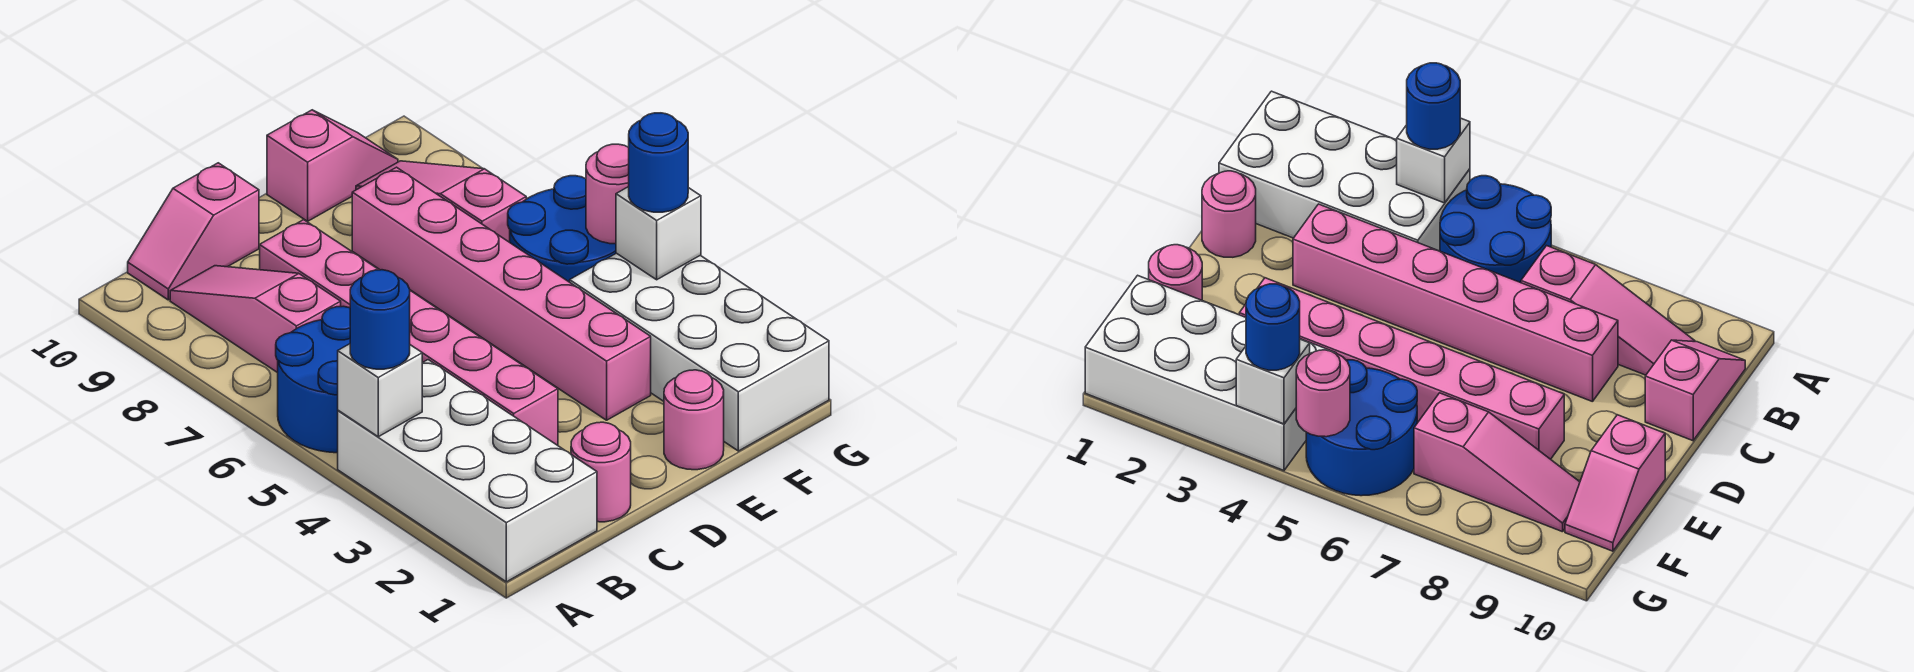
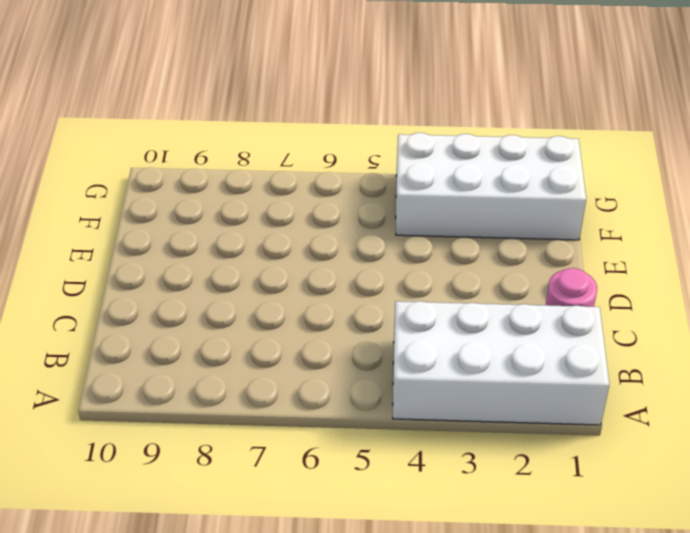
none -> blue round brick A5:B6 level 1
none -> pink slope B7:B9 level 1 top 7
none -> pink slope B10:C10 level 1 top C

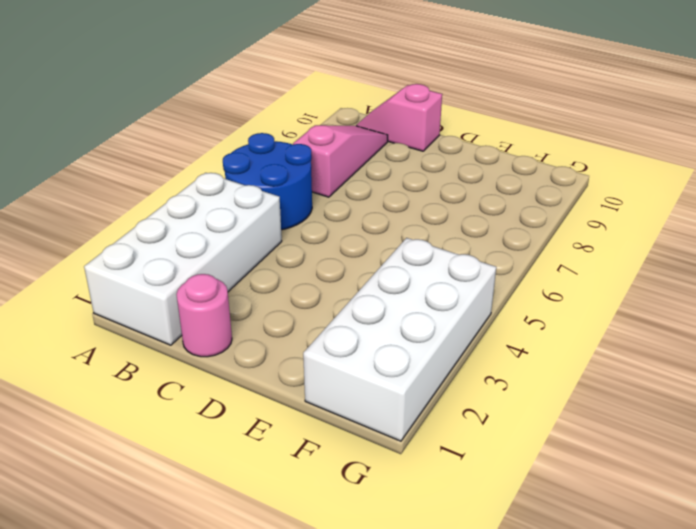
none -> pink brick C3:C8 level 1
none -> pink round brick E1 level 1
none -> pink brick E3:E8 level 1

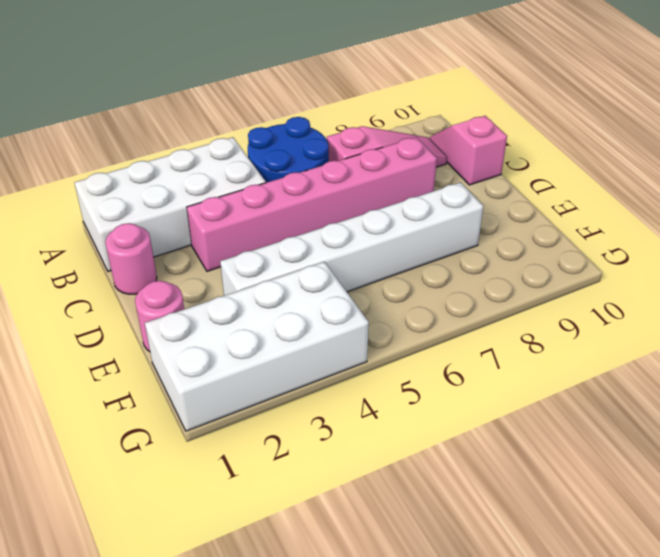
white brick E3:E8 level 1 -> pink brick E3:E8 level 1
none -> pink slope E10:F10 level 1 top E
none -> blue round brick F5:G6 level 1
none -> pink slope F7:F9 level 1 top 7

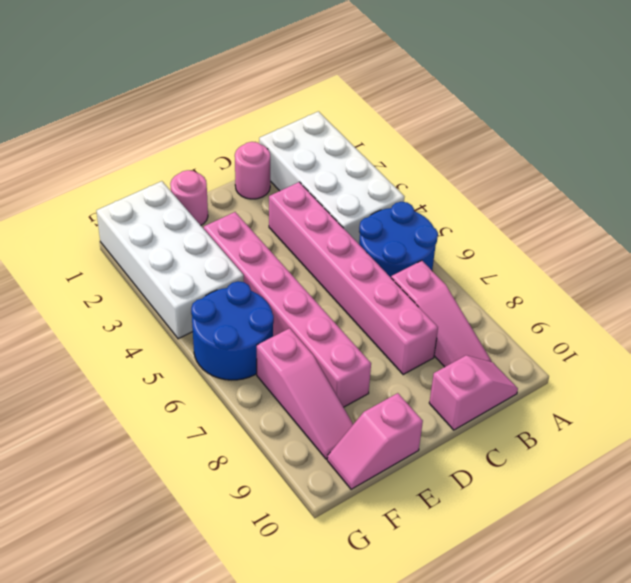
none -> white brick A4 level 2
none -> white brick G4 level 2
none -> pink round brick G5 level 2

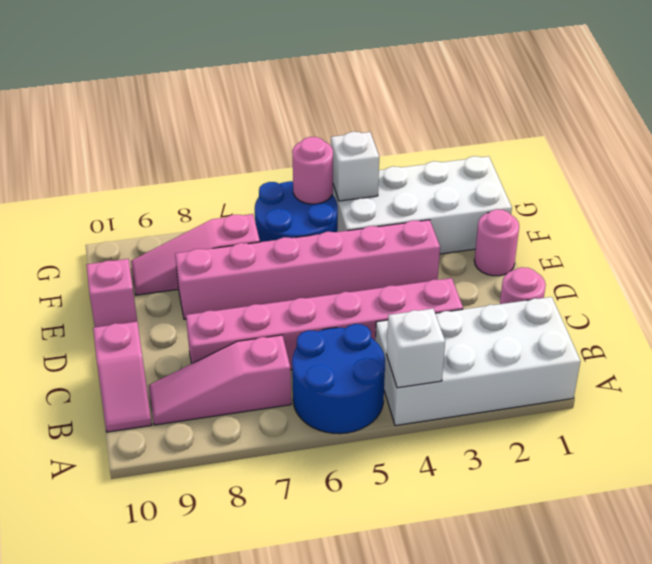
none -> blue round brick A4 level 3
none -> blue round brick G4 level 3

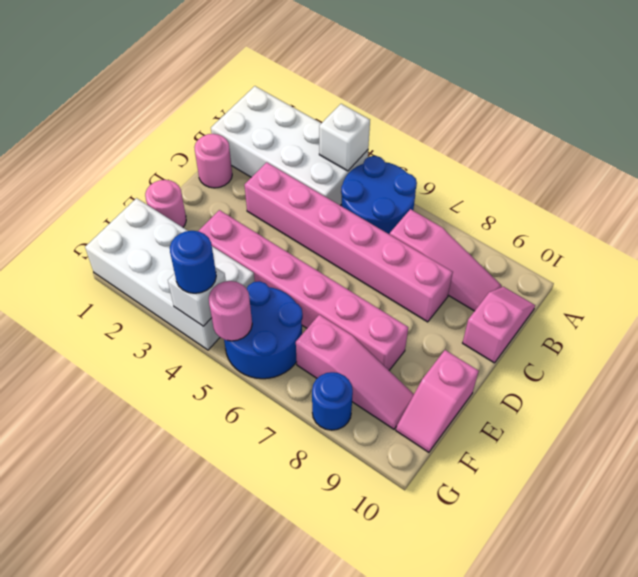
blue round brick G8 level 1 -> blue round brick A4 level 3

